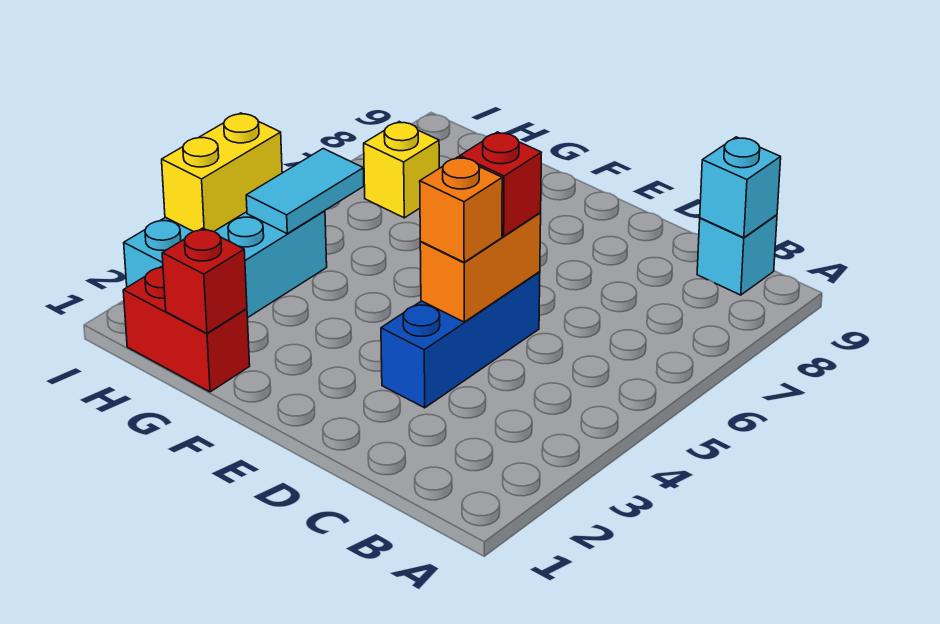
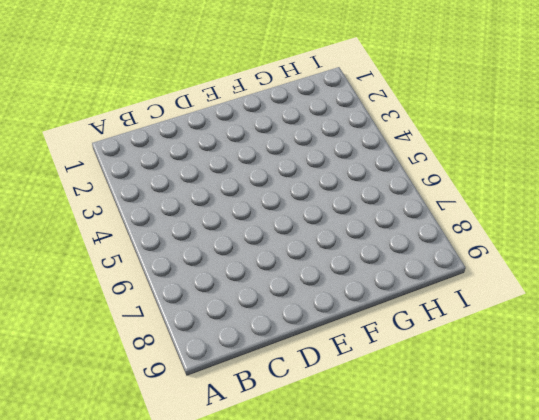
none -> cyan brick B9 level 1
none -> blue brick D3:D5 level 1
none -> red brick G1:H1 level 1

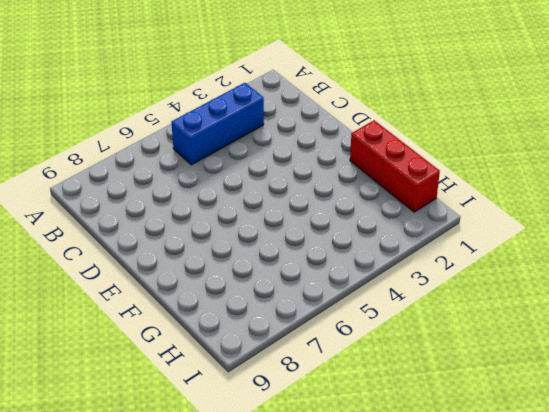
blue brick B3:B5 level 1 -> blue brick D3:D5 level 1
red brick F1:H1 level 1 -> red brick G1:H1 level 1
none -> cyan brick B9 level 1
none -> cyan brick H2:I4 level 1
none -> yellow brick H7 level 1

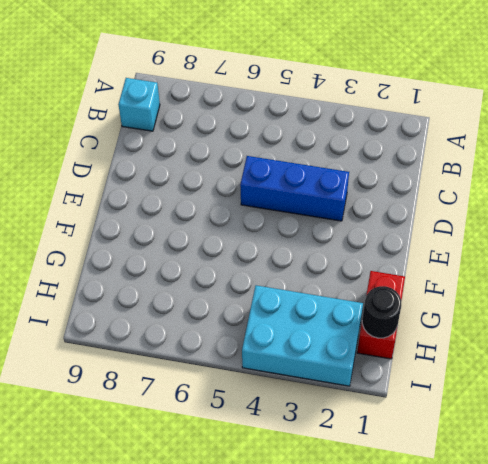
black round brick H1 level 2 -> none
none -> yellow brick H7 level 1
none -> cyan brick B9 level 2
none -> orange brick D4:D5 level 2

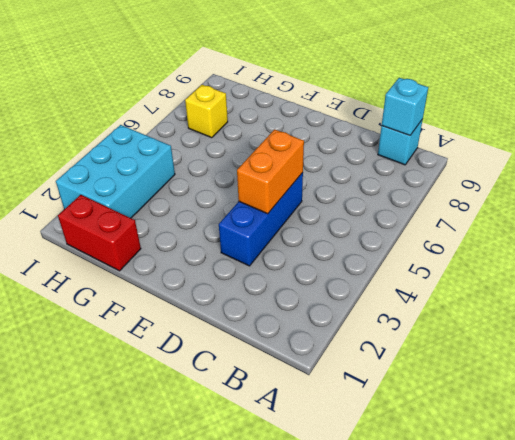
none -> red brick G1 level 2
none -> cyan tile H4:H5 level 2
none -> yellow brick I3:I4 level 2

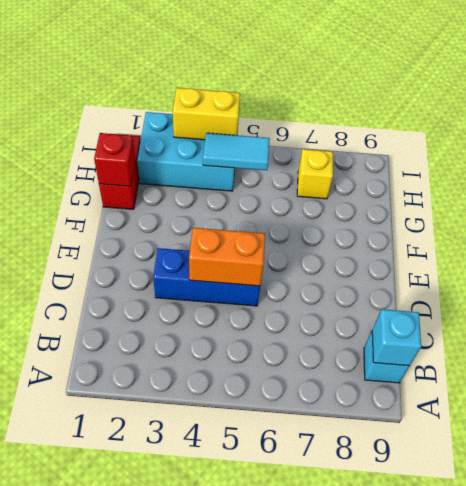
none -> orange brick D4 level 3
none -> red brick D5 level 3

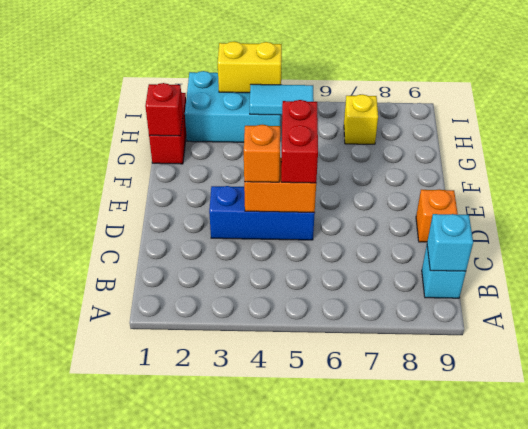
red brick D5:E5 level 3 -> red brick D5 level 3
orange brick D9 level 1 -> none

